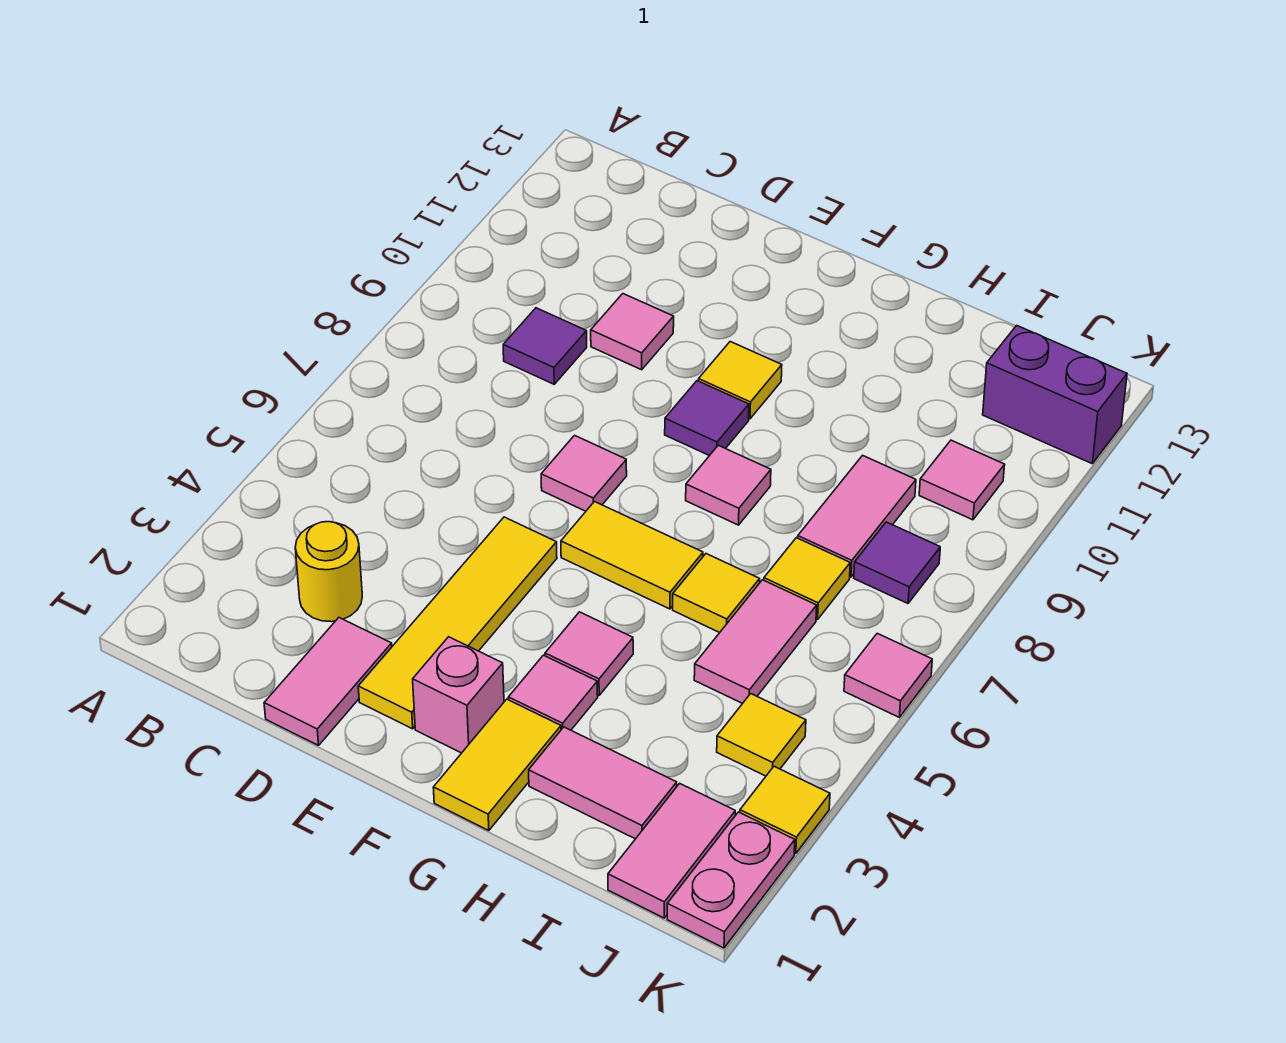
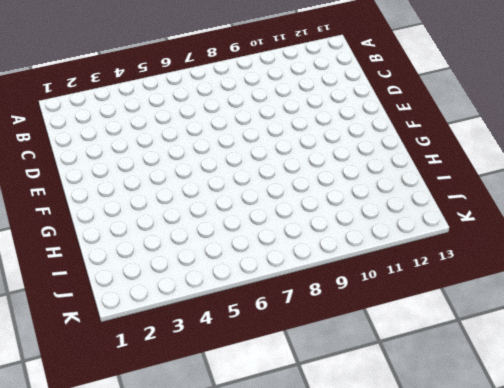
none -> yellow round brick C3 level 1
none -> purple tile C9 level 1
none -> pink tile D1:D2 level 1

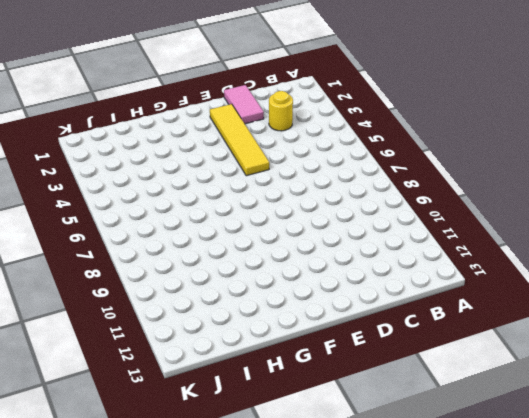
none -> purple tile C9 level 1
none -> pink tile D10 level 1
none -> pink tile E7 level 1

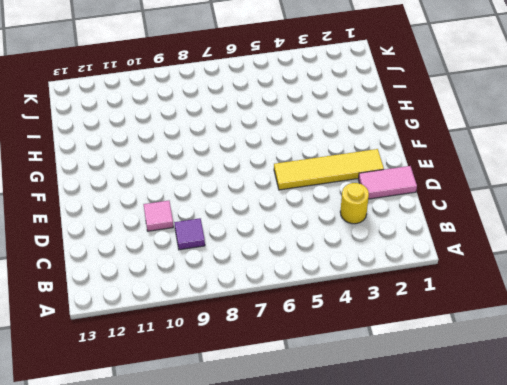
none -> pink tile E7 level 1
none -> pink brick F2 level 1
none -> yellow tile F6:G6 level 1

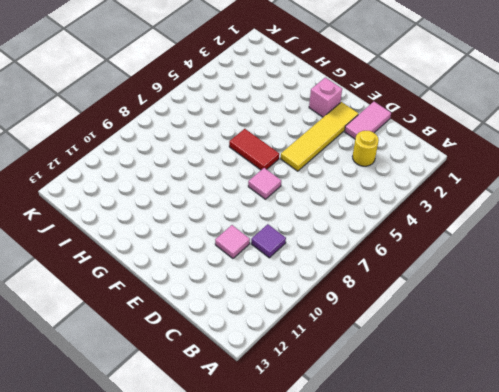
red tile F6:G6 level 1 -> yellow tile F6:G6 level 1
none -> purple tile F9 level 1
none -> yellow tile F10 level 1
none -> yellow tile G1:G2 level 1

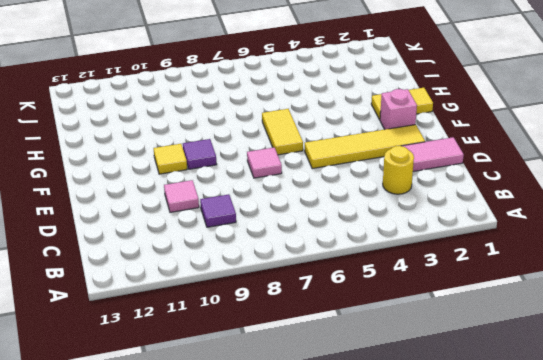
none -> pink tile G3 level 1
none -> pink tile G4 level 1
none -> pink tile G8 level 1

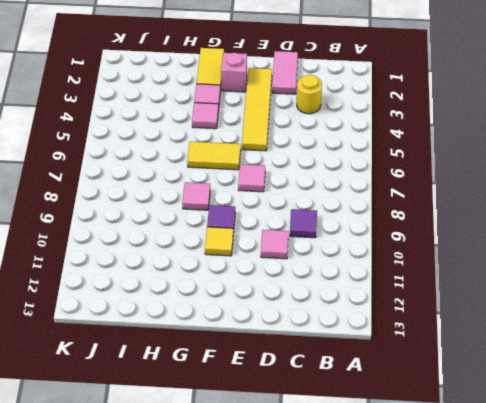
none -> pink tile H2:I2 level 1
none -> yellow tile H6 level 1
none -> pink tile I5:I6 level 1

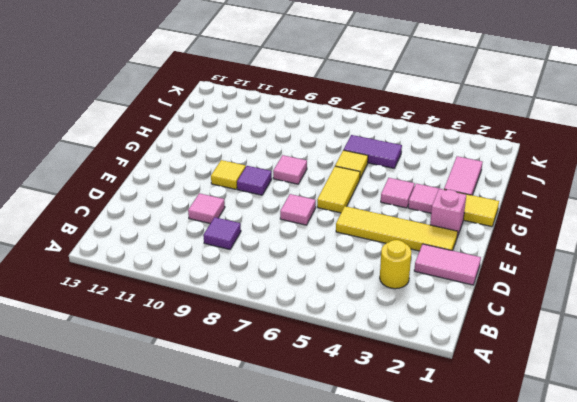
purple tile I5:I6 level 1 -> pink tile I5:I6 level 1
none -> yellow tile I7 level 1
none -> pink tile I8:I9 level 1
none -> pink tile J1:J2 level 1

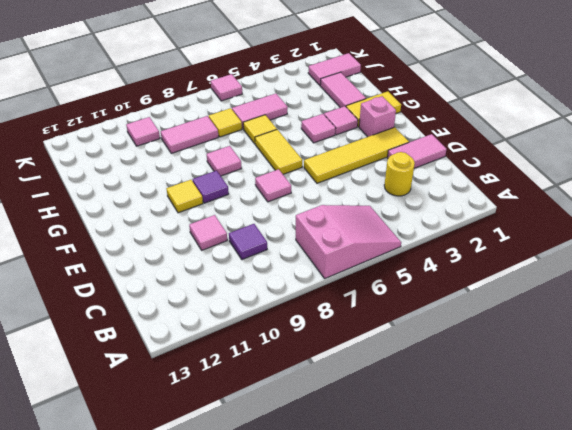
pink slope A5:B7 level 1 top 7 -> none
none -> yellow tile J4 level 1
none -> purple tile J8 level 1
none -> purple brick J12:K12 level 1

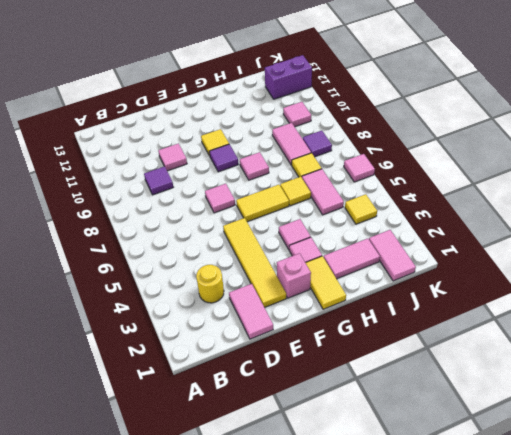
none -> pink plate K1:K2 level 1
none -> yellow tile K3 level 1

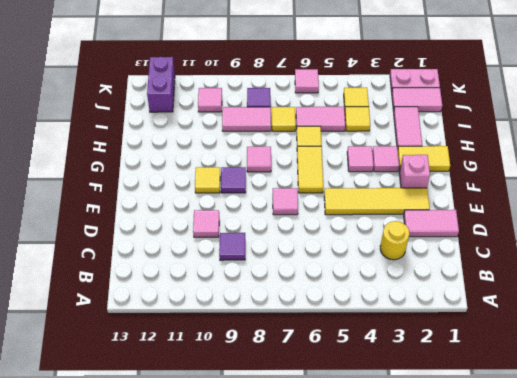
yellow tile I4 level 1 -> yellow tile K3 level 1

